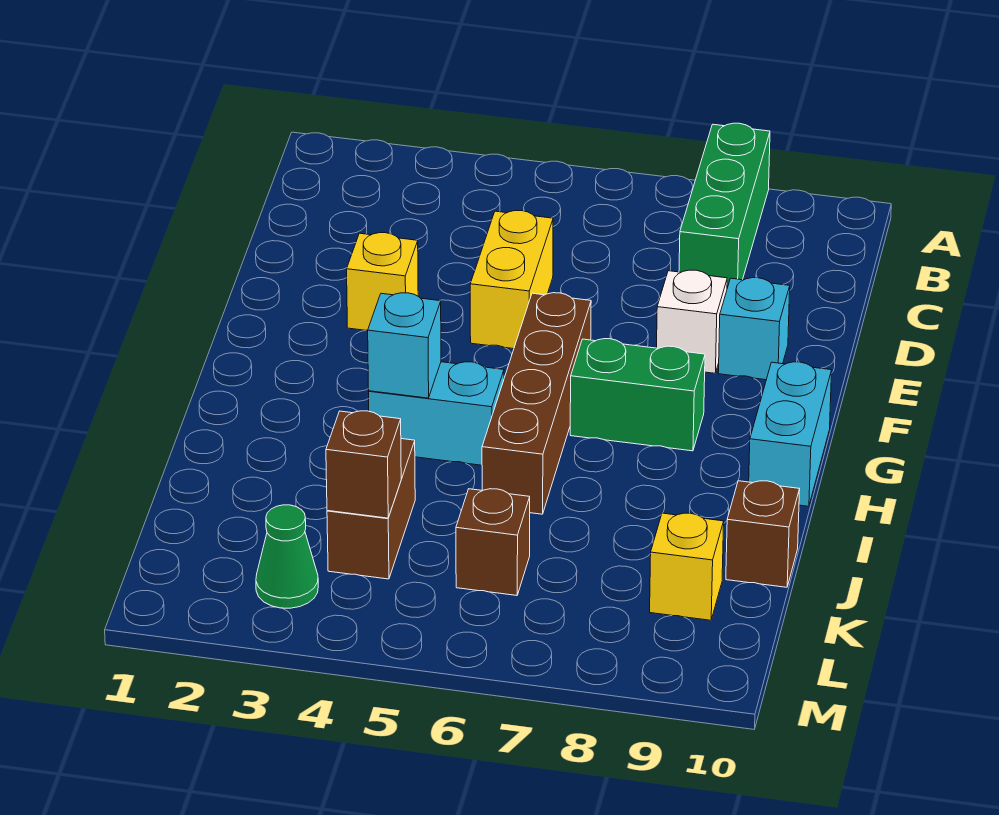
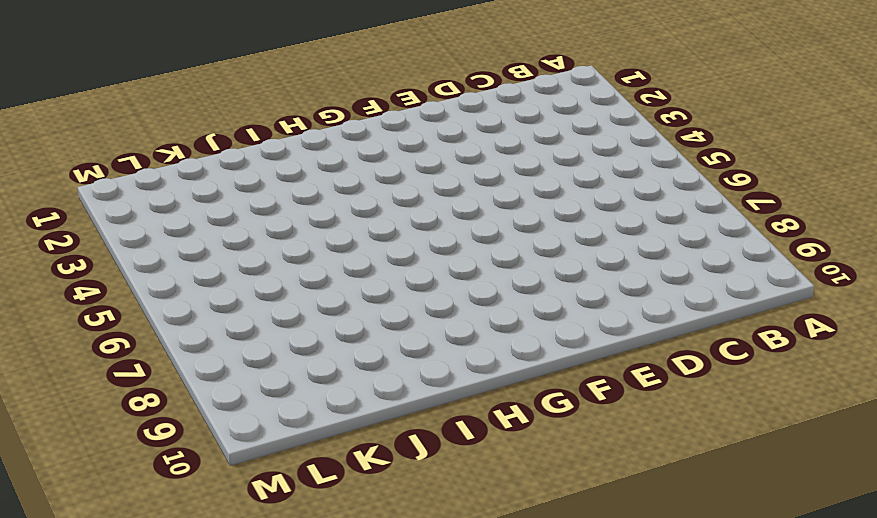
none -> green brick A8:C8 level 1
none -> yellow brick D5:E5 level 1
none -> yellow brick E3 level 1

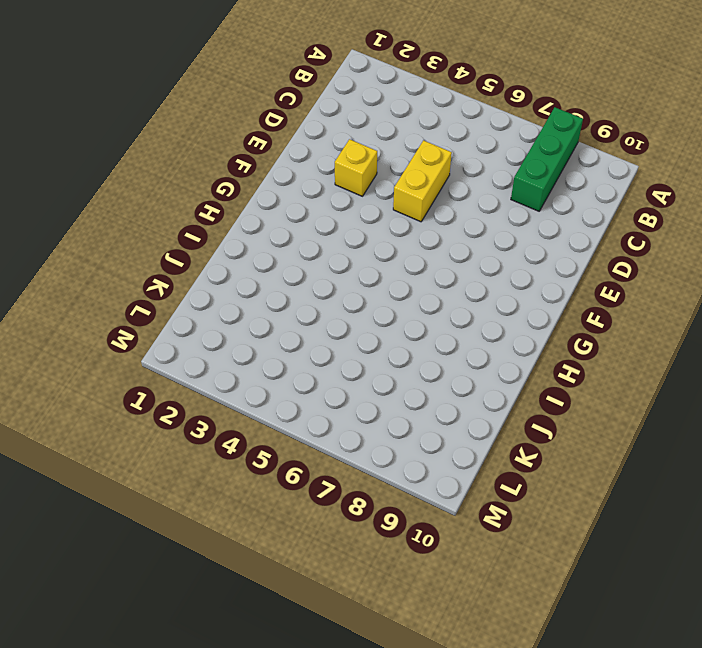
none -> white brick E8 level 1
none -> cyan brick E9 level 1
none -> brown brick F6:I6 level 1

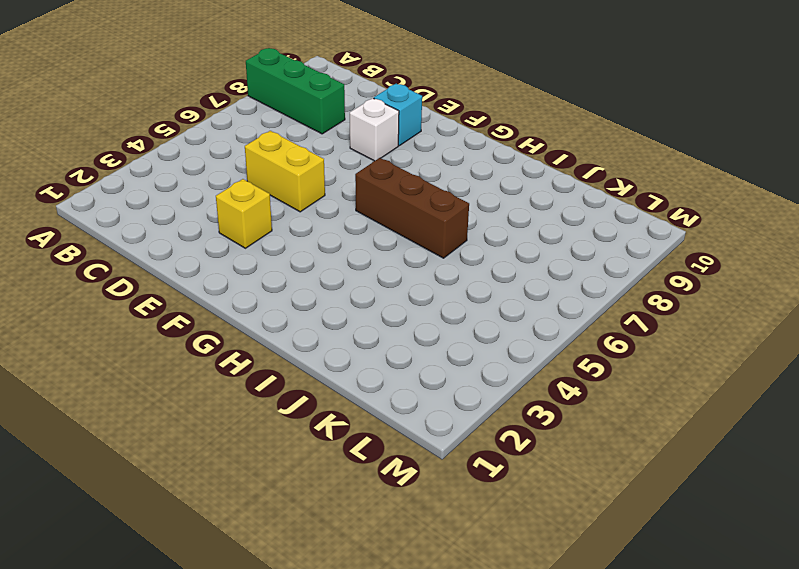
brown brick G6:I6 level 1 -> brown brick F6:I6 level 1
none -> green brick G7:G8 level 1
none -> cyan brick G10:H10 level 1
none -> cyan brick H4:H5 level 1

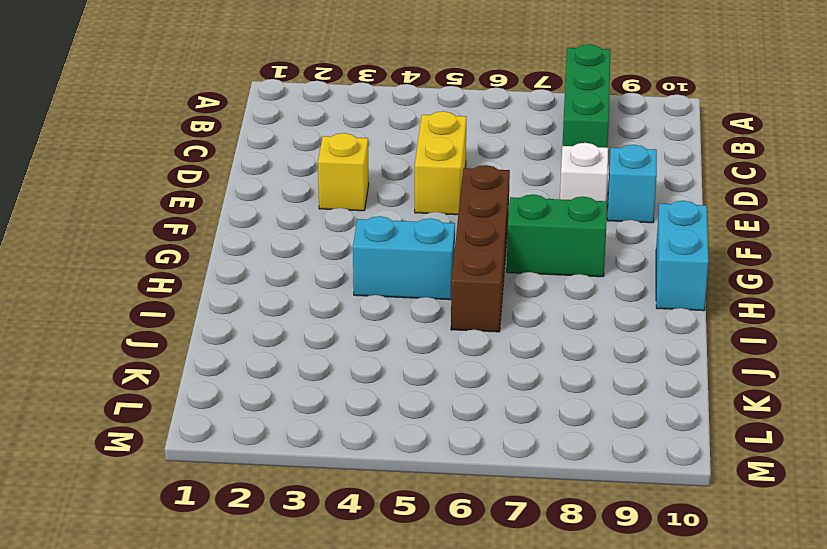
none -> brown brick J4:K4 level 1
none -> brown brick J10 level 1
none -> brown brick K6 level 1

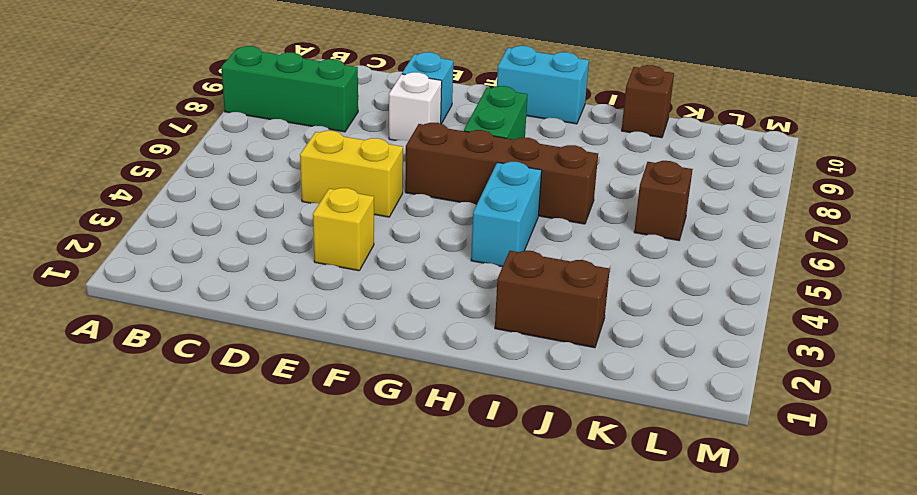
brown brick I2:J2 level 1 -> brown brick J4:K4 level 1
none -> yellow brick K9 level 1
none -> green cone L3 level 1
none -> cyan brick H4 level 2

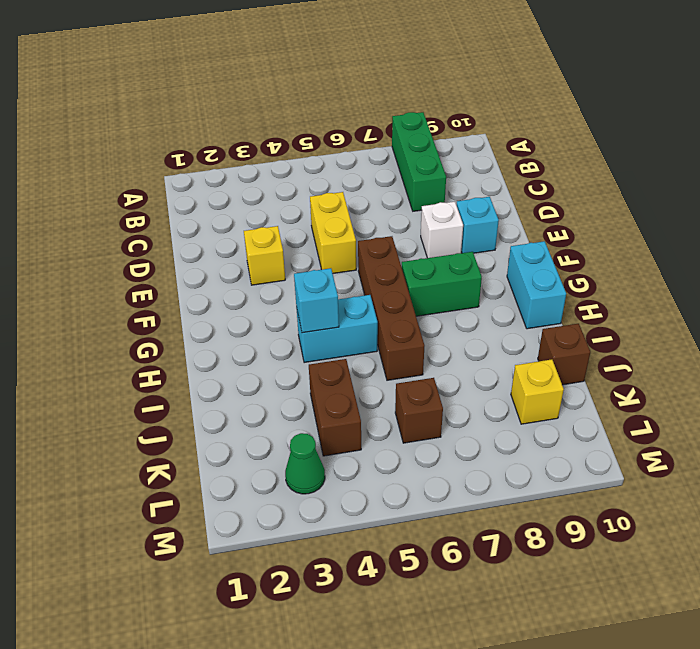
none -> brown brick K4 level 2

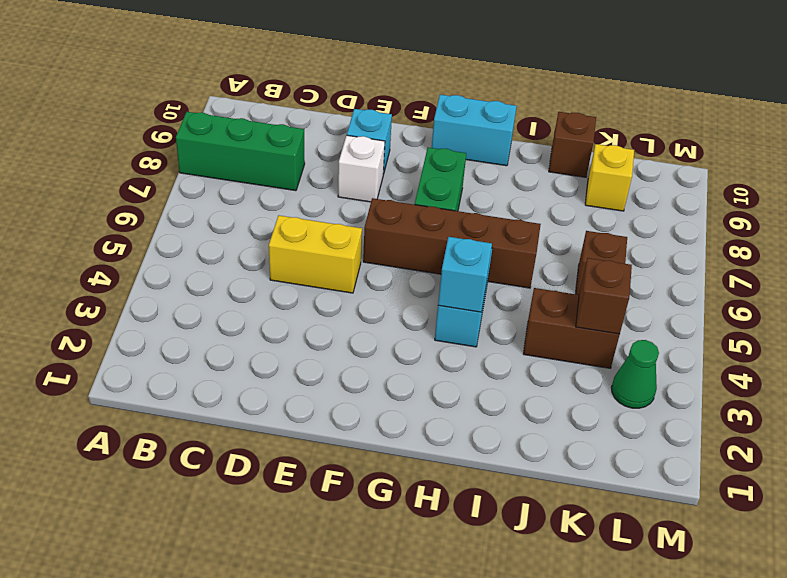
none -> yellow brick E3 level 1

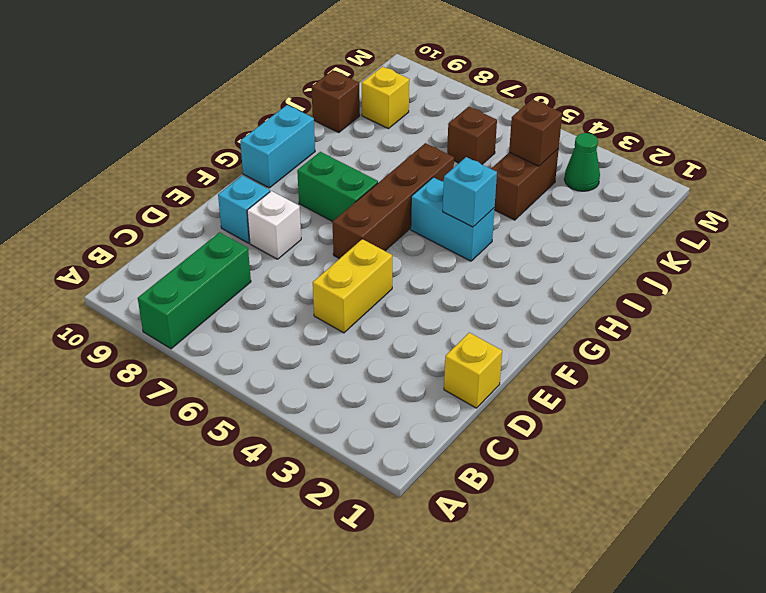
yellow brick D1 level 1 -> yellow brick E3 level 1

